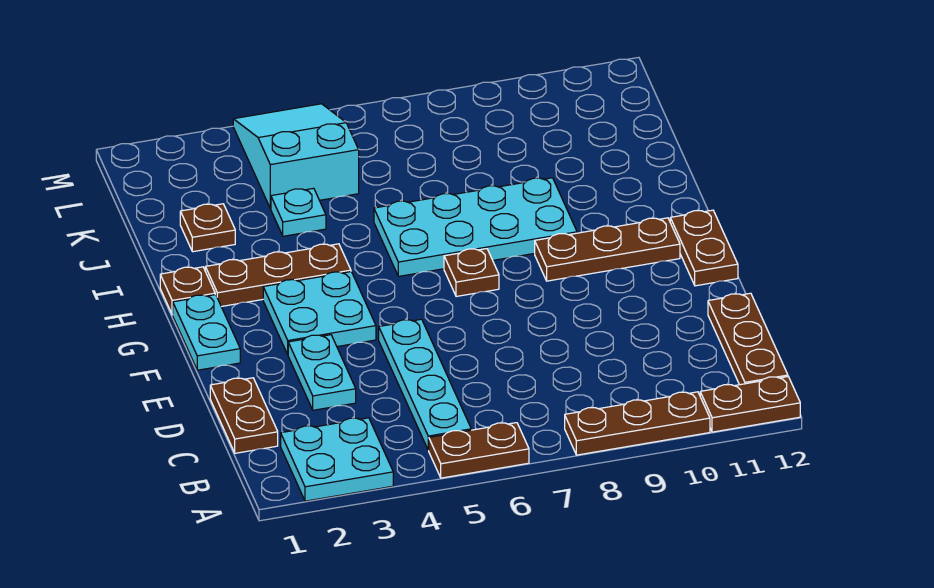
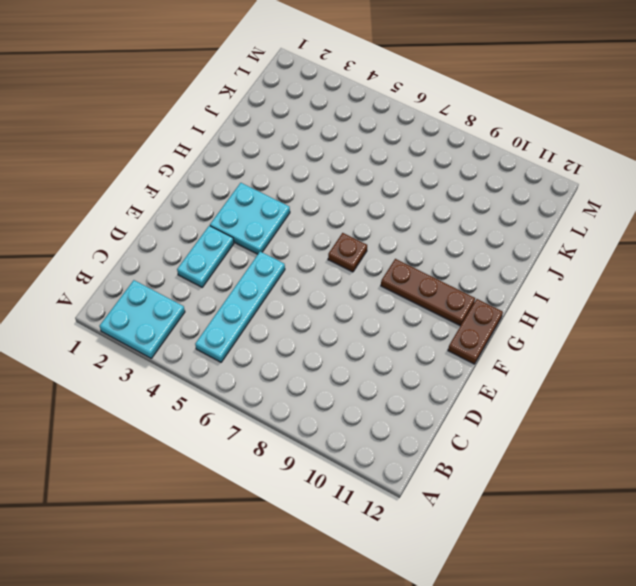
none -> brown plate A5:A6 level 1
none -> brown plate A8:A10 level 1
none -> brown plate A11:A12 level 1

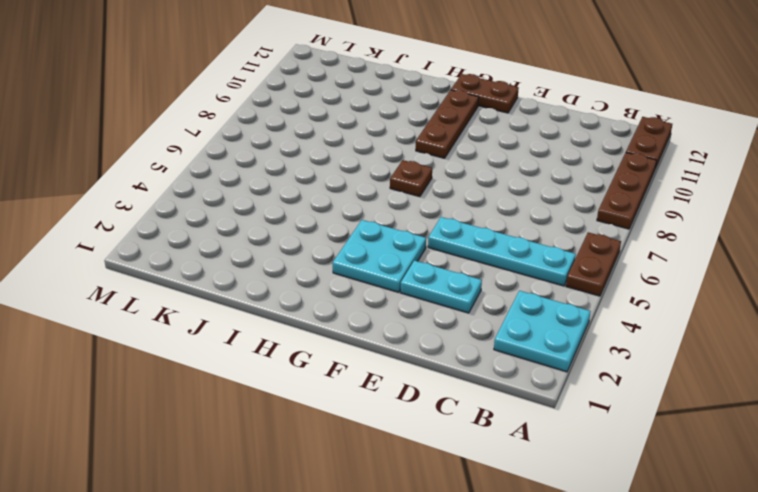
none -> brown plate B12:D12 level 1
none -> brown plate C1:D1 level 1
none -> cyan plate F1:G1 level 1

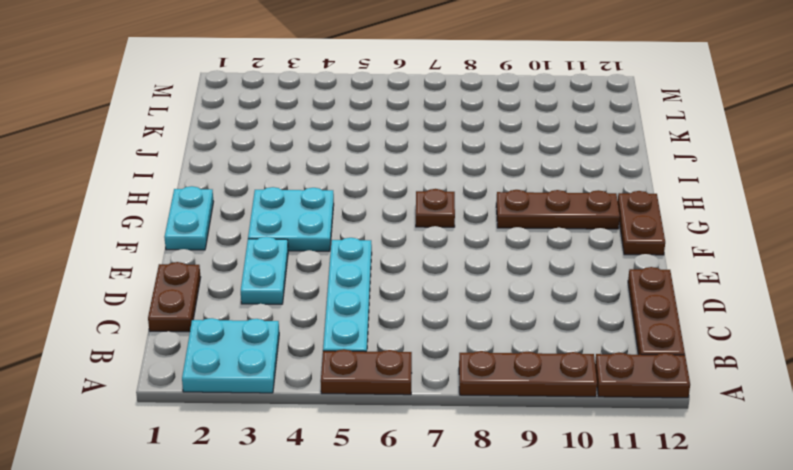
none -> brown plate H1 level 1
none -> brown plate H2:H4 level 1
none -> cyan plate H6:I9 level 1

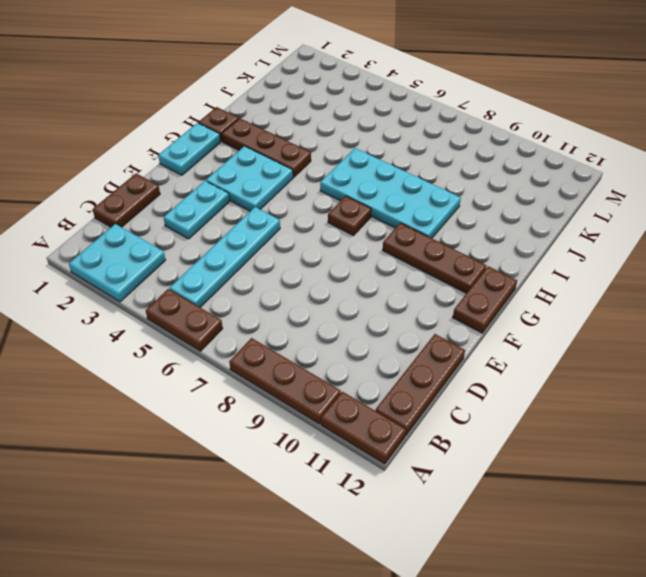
none -> brown plate J2 level 1
none -> cyan plate J4 level 1
none -> cyan slope K4:M5 level 1 top K

